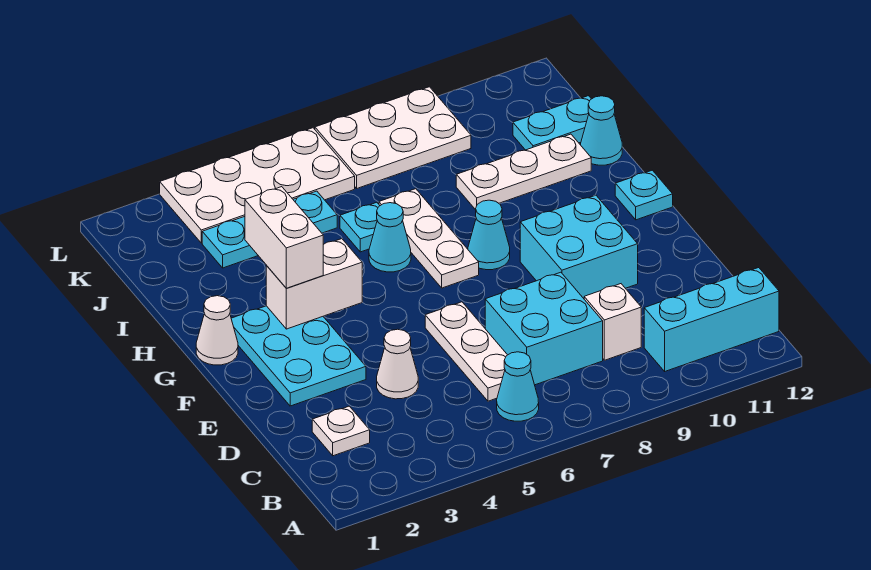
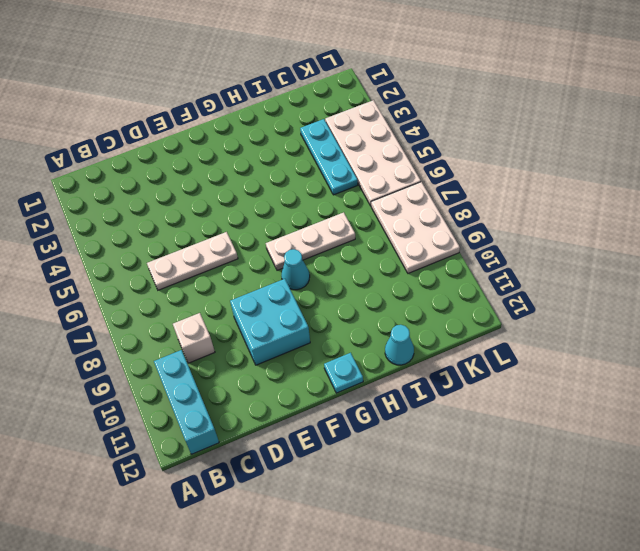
none -> cyan cone B6 level 1
none -> white plate C2 level 1
none -> cyan brick C7:D8 level 1

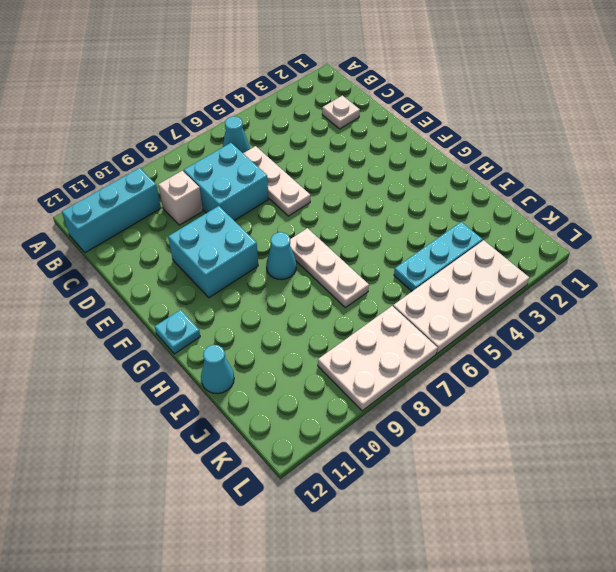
none -> white cone D4 level 1
none -> cyan plate E2:G3 level 1
none -> white cone G1 level 1

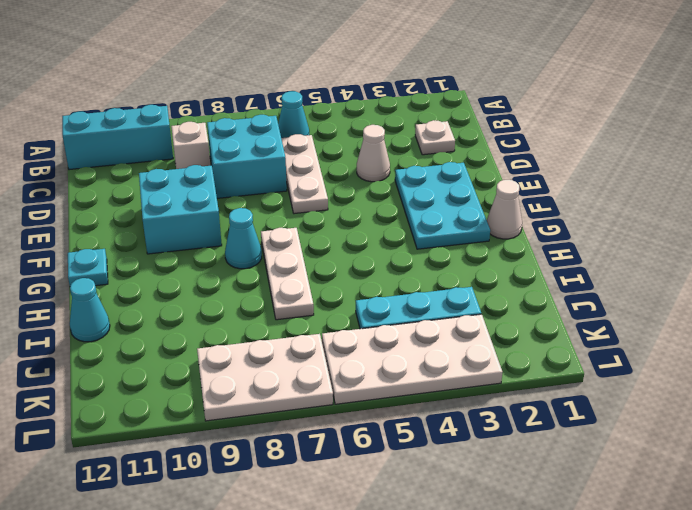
none -> cyan cone H6 level 1
none -> cyan plate I6 level 1
none -> white plate I9:I11 level 1

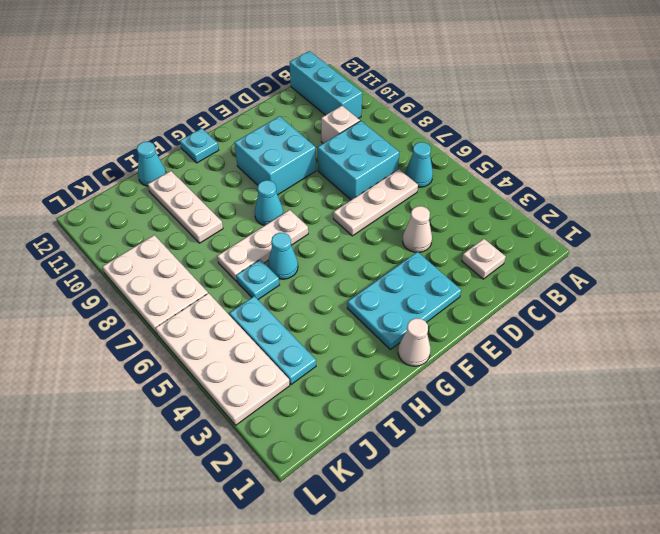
none -> cyan plate J11:J12 level 1
none -> white brick G3:G4 level 2
none -> white brick G3:H3 level 3

